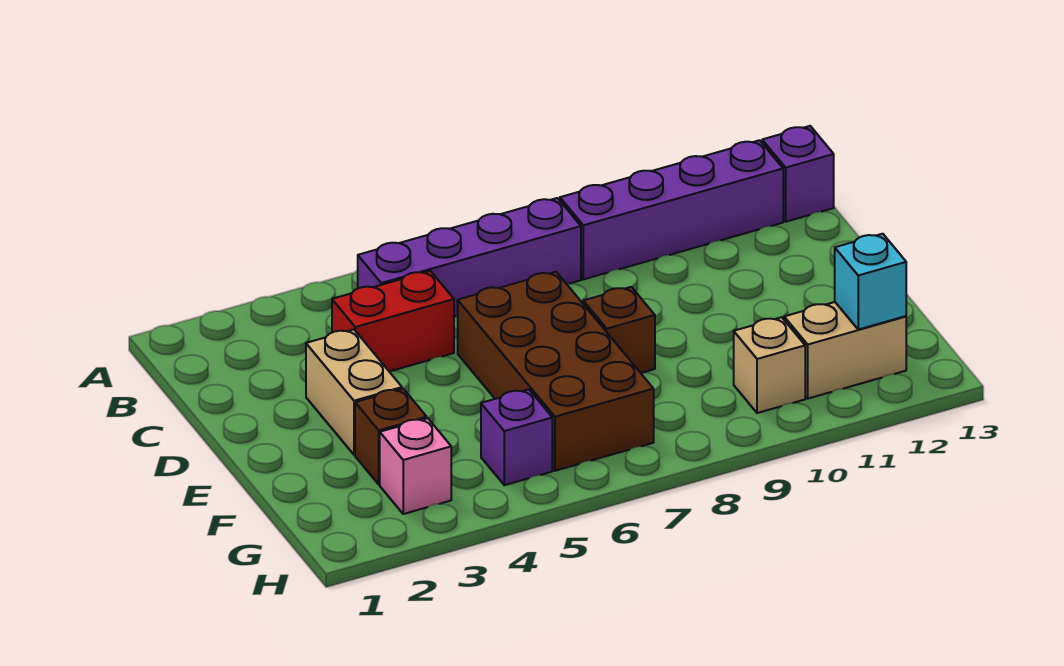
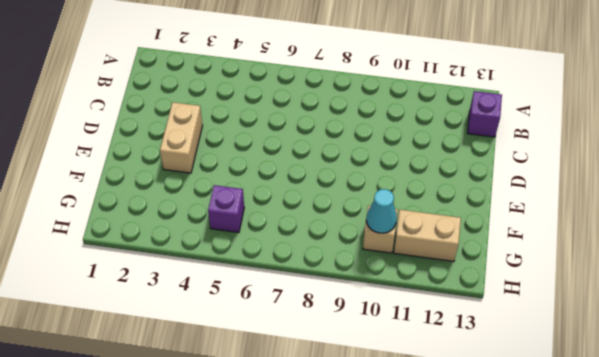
cyan cone G10 level 2 -> none
none -> purple brick B5:B8 level 1
none -> purple brick B9:B12 level 1
none -> red brick C4:C5 level 1

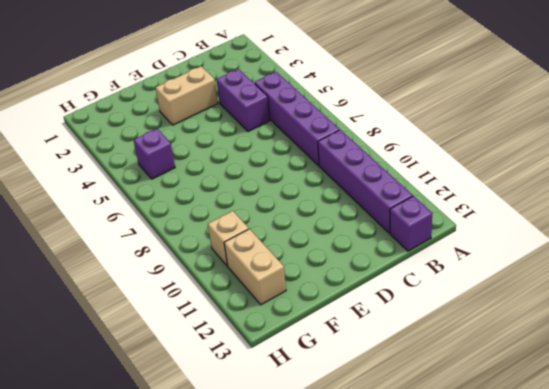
purple brick C4:C5 level 1 -> red brick C4:C5 level 1
none -> brown brick D6:G7 level 1
none -> brown brick E8 level 1
none -> brown brick F3 level 1

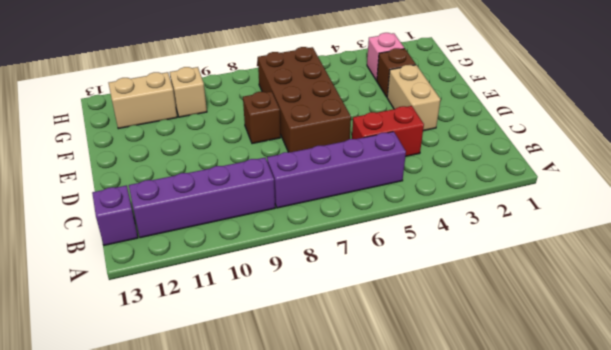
none -> purple brick G5 level 1
none -> cyan brick G12 level 2

